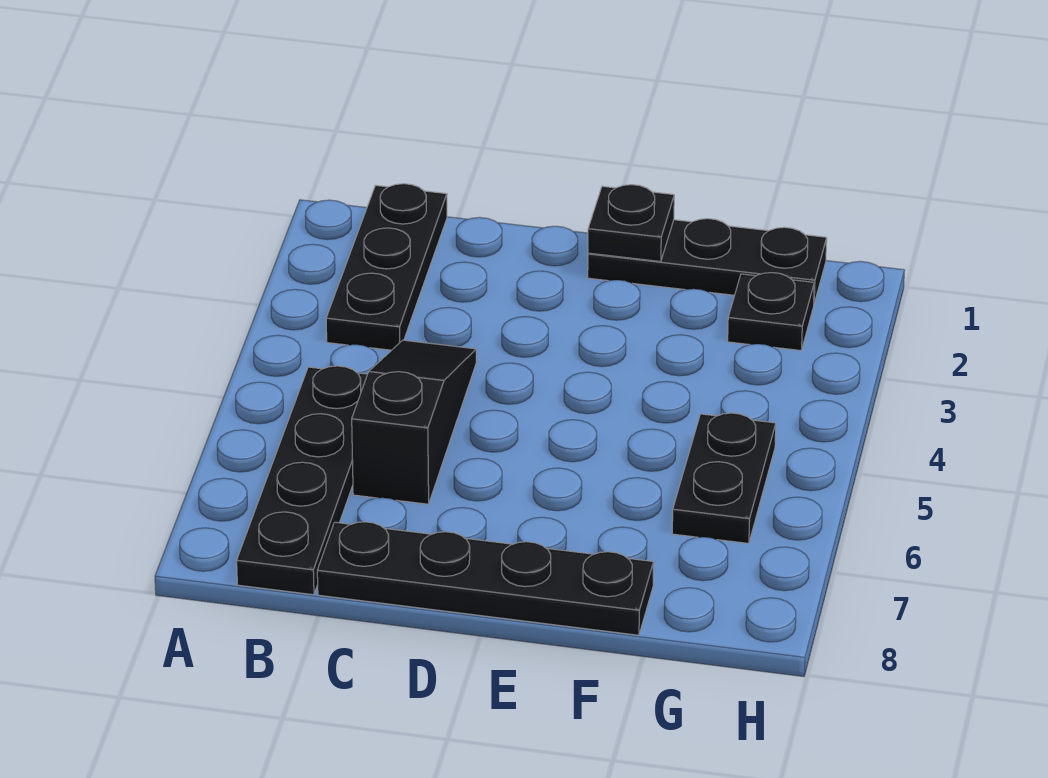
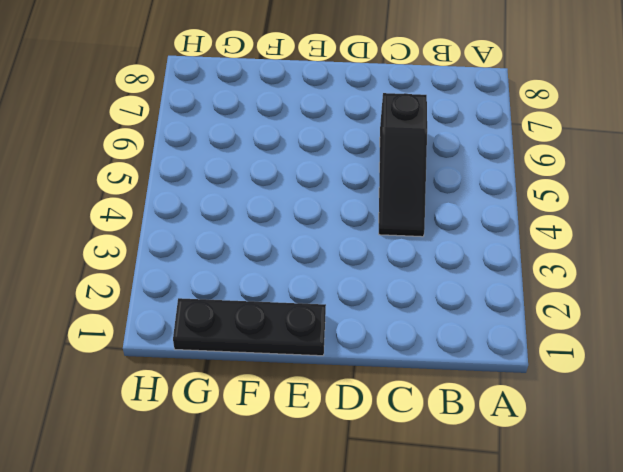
none -> black plate B1:B3 level 1
none -> black plate B5:B8 level 1

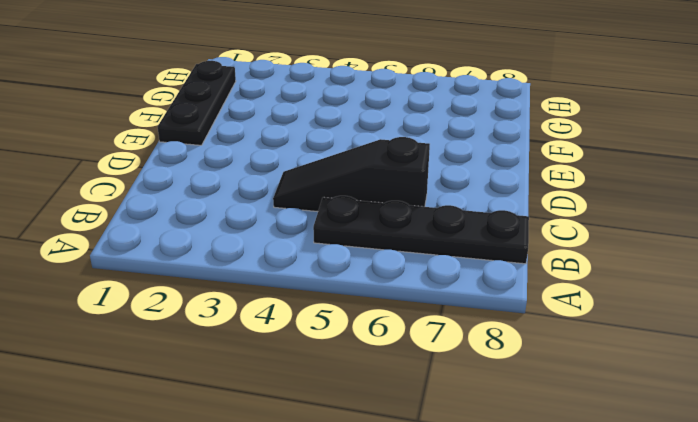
none -> black plate B1:B3 level 1
none -> black plate C8:F8 level 1

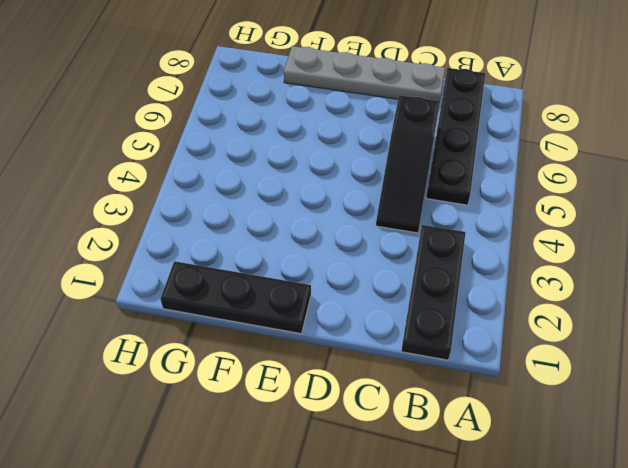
grey plate C8:F8 level 1 -> black plate C8:F8 level 1
none -> black plate G2 level 1
none -> black plate G5:G6 level 1

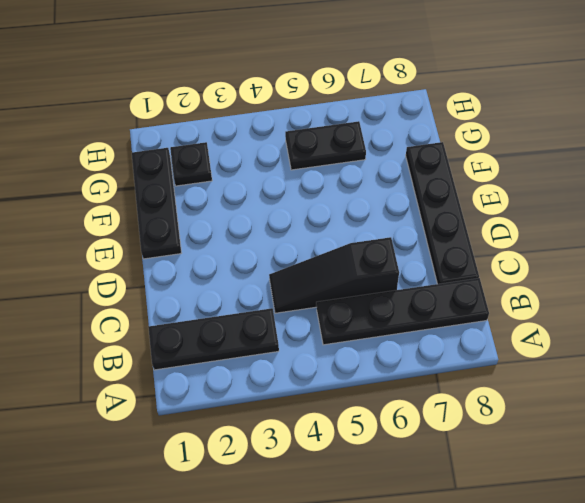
none -> black plate E1 level 2

